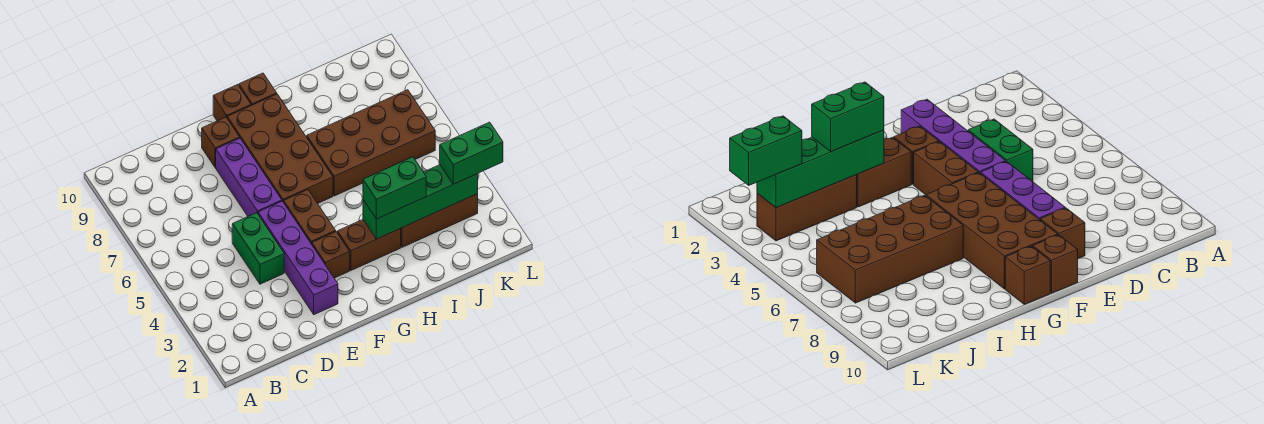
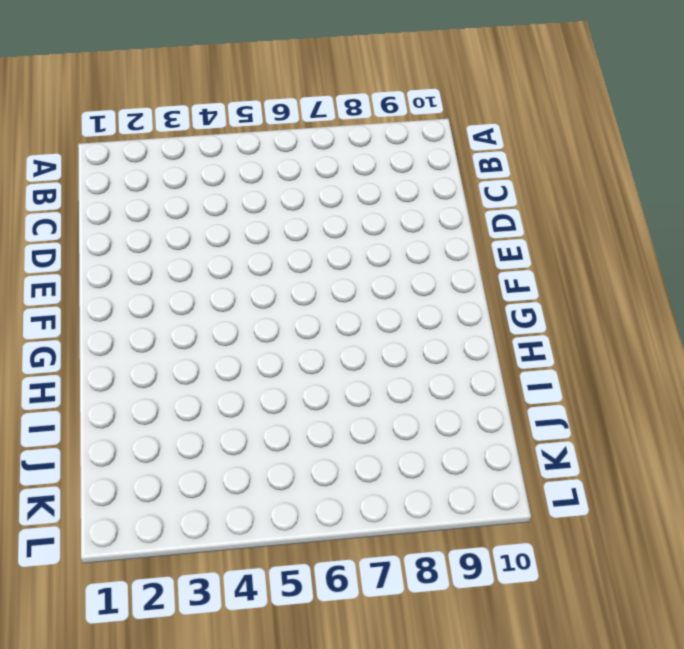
none -> green brick D4:D5 level 1
none -> purple brick E2:E5 level 1
none -> purple brick E6:E8 level 1

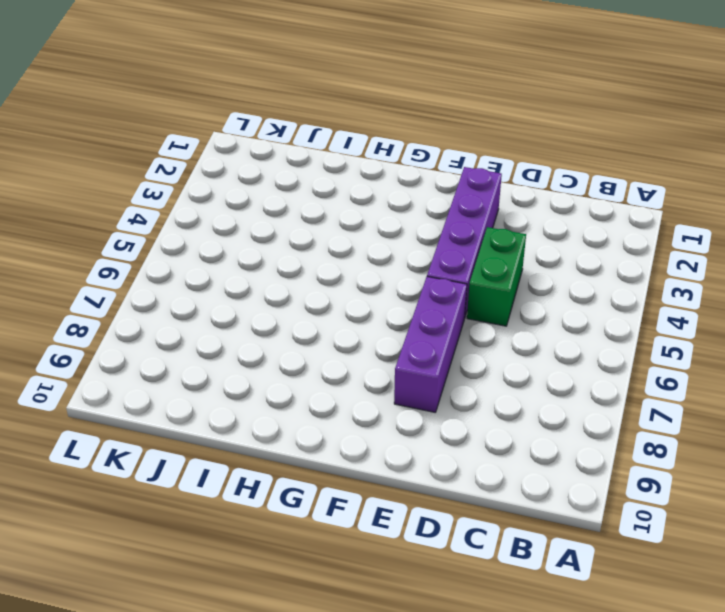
none -> brown brick E9 level 1
none -> brown brick F3 level 1
none -> brown brick F4:F5 level 1

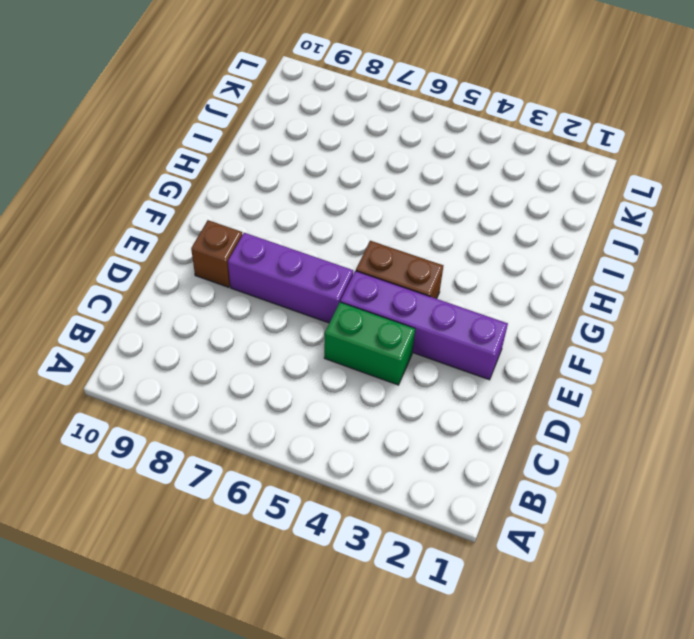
none -> brown brick F3 level 1
none -> brown brick F6:G9 level 1
none -> brown brick F10 level 1

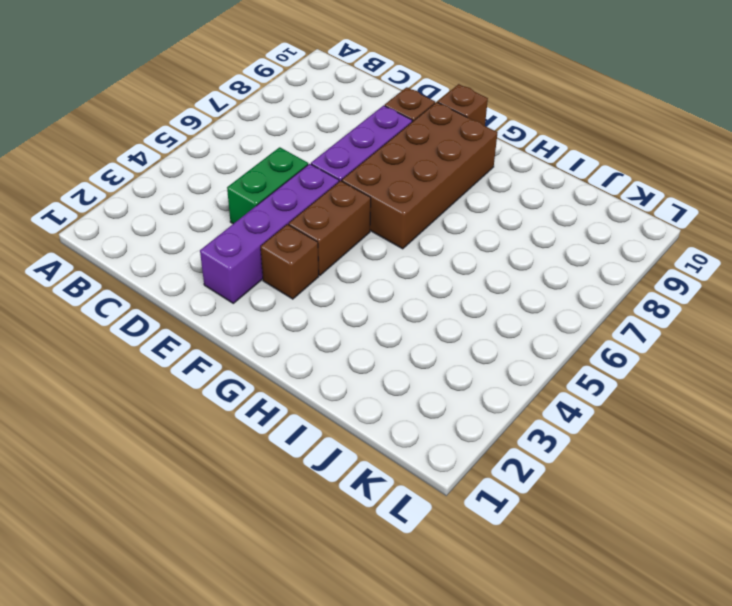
none -> brown brick G3:H3 level 1
none -> brown brick G10 level 1
none -> brown brick H6:K7 level 1

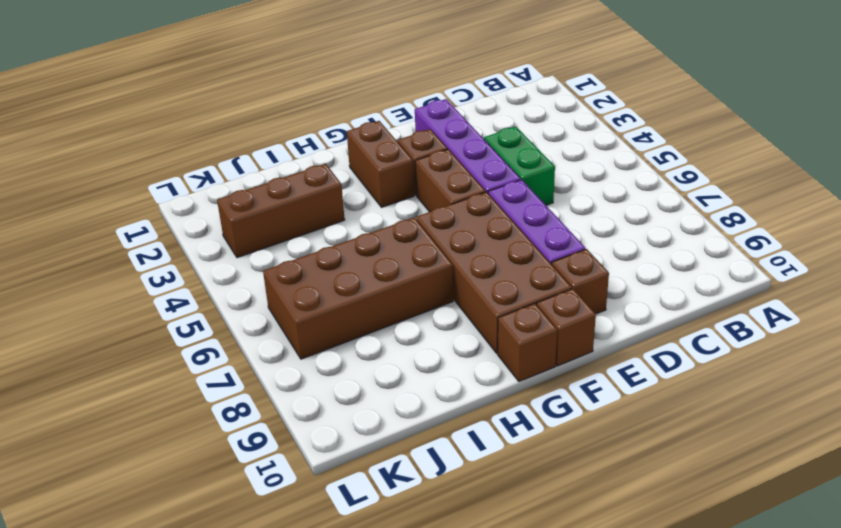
brown brick G2:G3 level 1 -> brown brick G3:H3 level 1
none -> green brick H3:K3 level 2
none -> green brick H3:I3 level 3
none -> green brick K3:L3 level 3

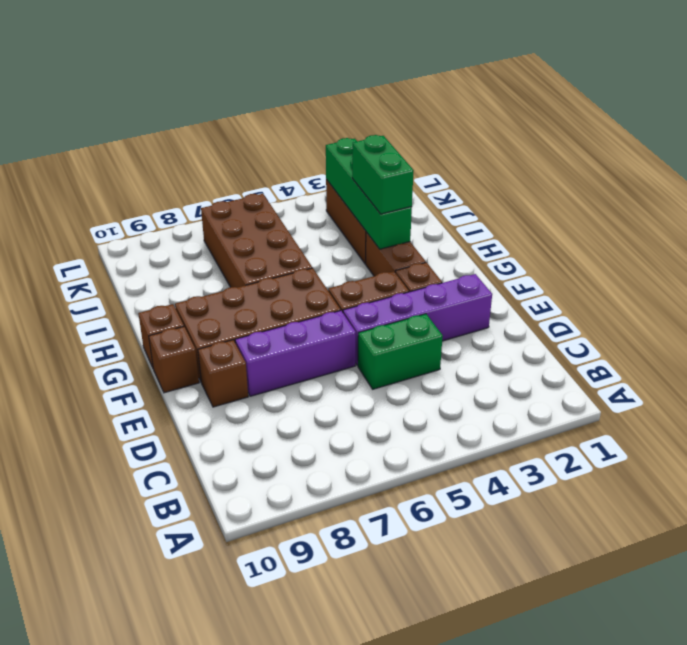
none -> green brick K3:L3 level 3

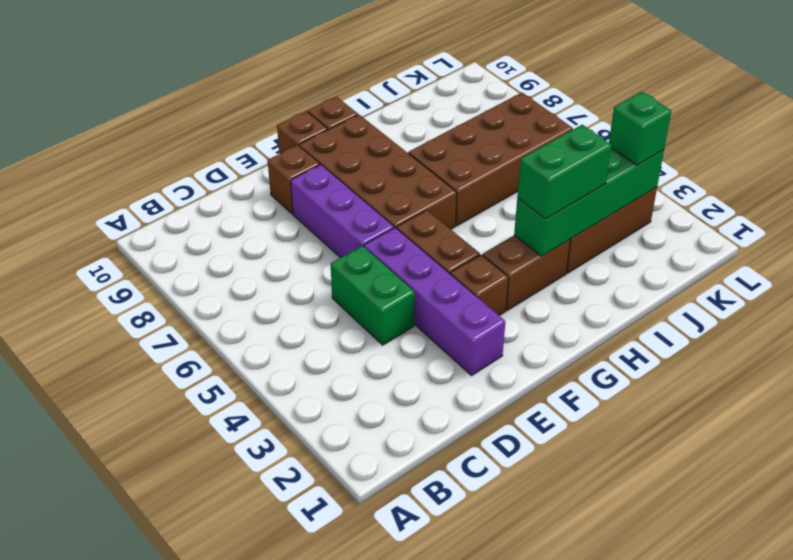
green brick K3 level 3 -> green brick K3:L3 level 3

